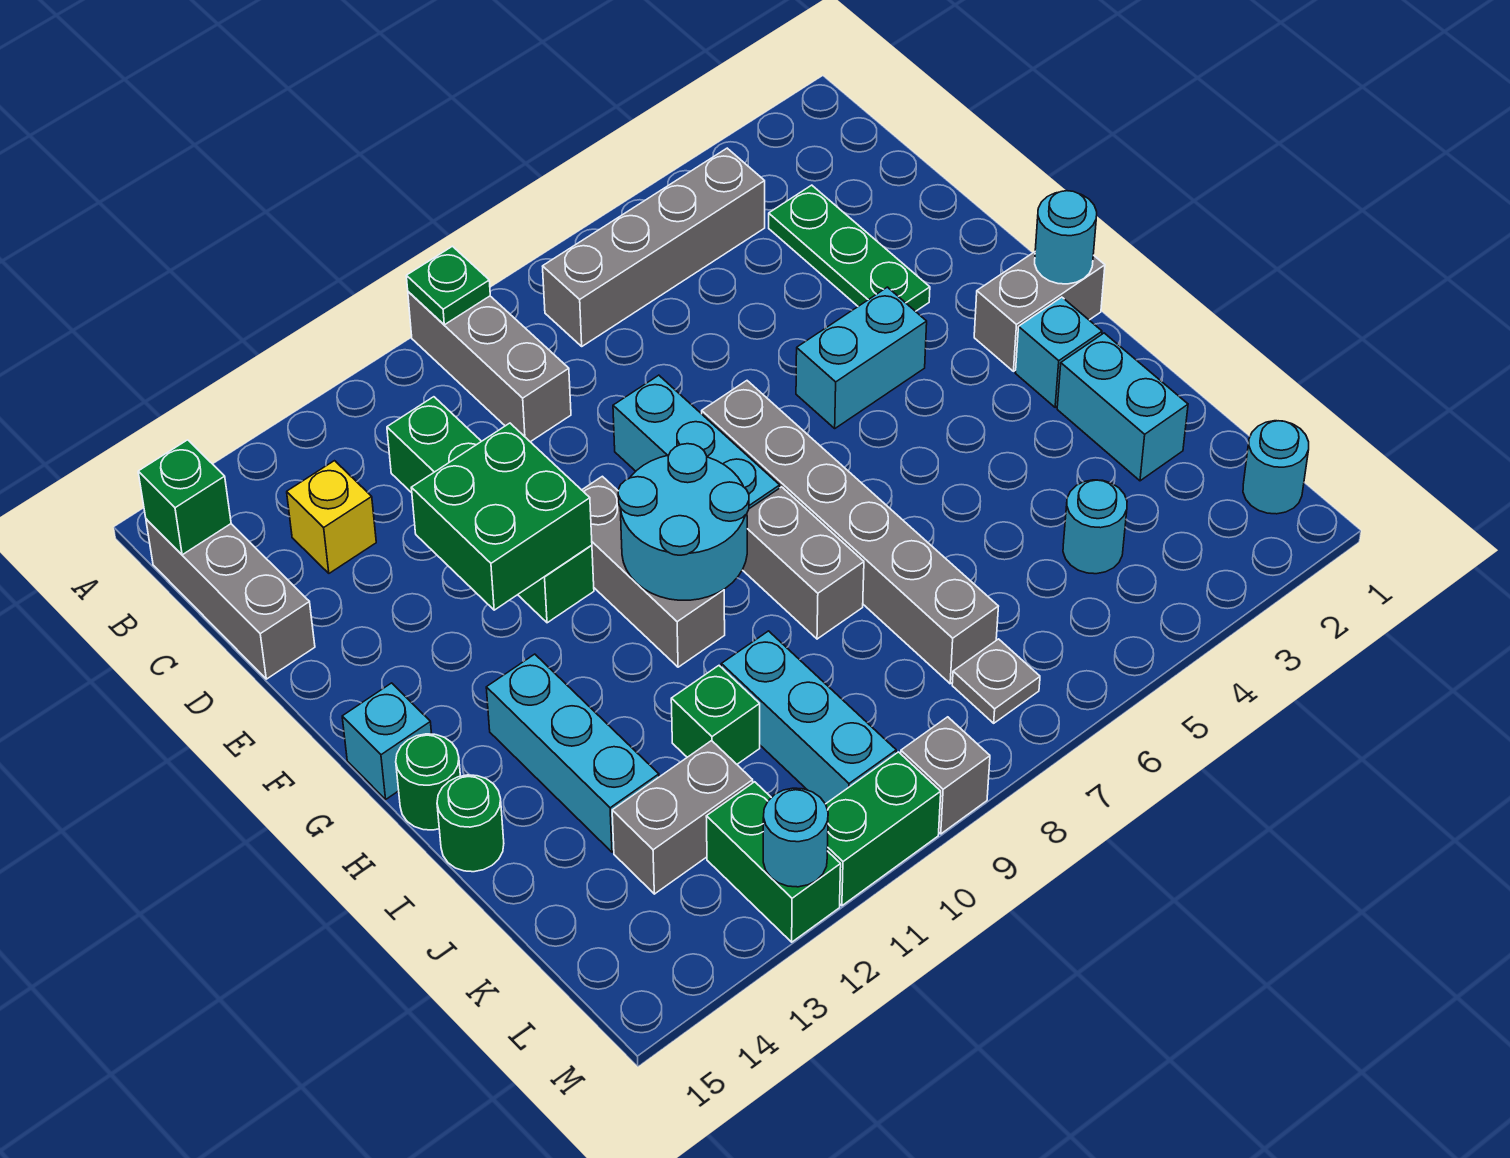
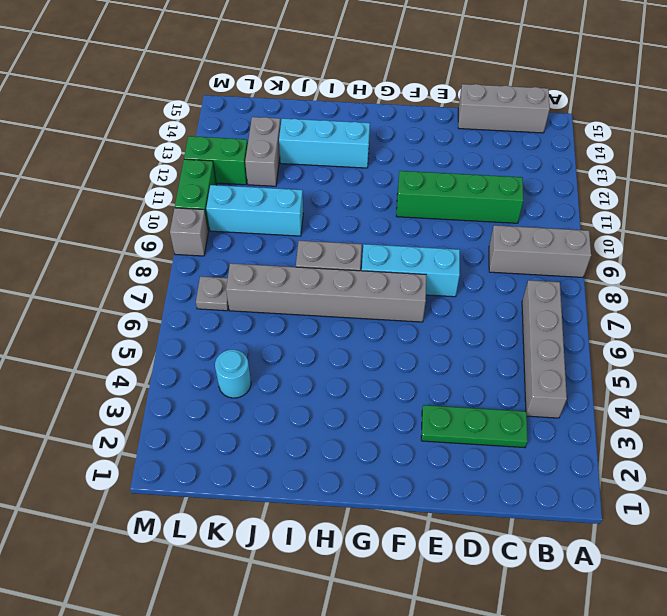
none -> yellow brick C13 level 1
none -> cyan brick F4:F5 level 1
none -> grey brick F10:H10 level 1
none -> grey brick G1:G2 level 1

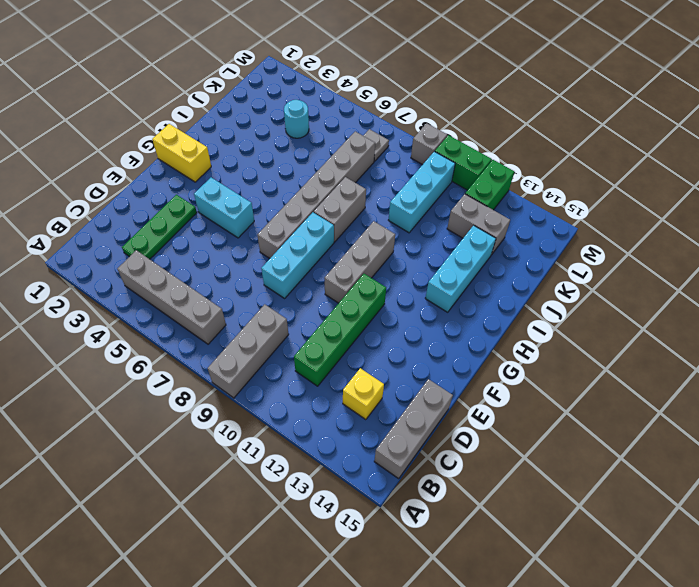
yellow brick G1:G2 level 1 -> grey brick G1:G2 level 1
none -> cyan brick G15 level 1
none -> cyan brick H2 level 1
none -> green round brick H15 level 1
none -> cyan brick I2:J2 level 1

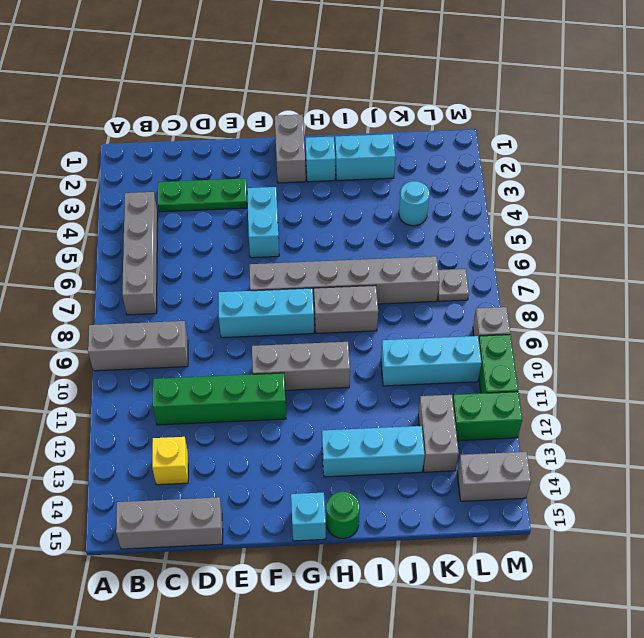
grey brick L14:M14 level 1 -> none
none -> green round brick I15 level 1
none -> green brick J11 level 1
none -> cyan round brick L1 level 1
none -> green plate A9 level 2

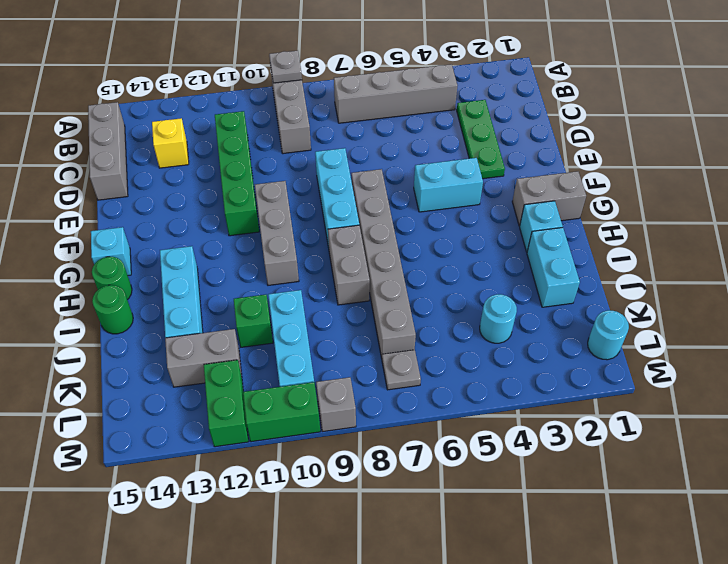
grey plate A9 level 2 -> green plate A9 level 2
none -> green brick B15 level 2
none -> green brick E11:F12 level 2
none -> cyan round brick G1 level 2
none -> cyan round brick G9:H10 level 2

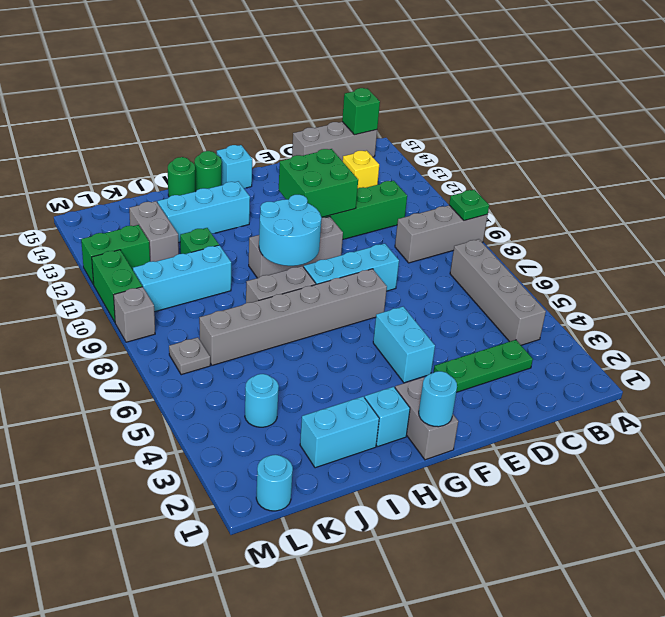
none -> cyan round brick M12 level 2

